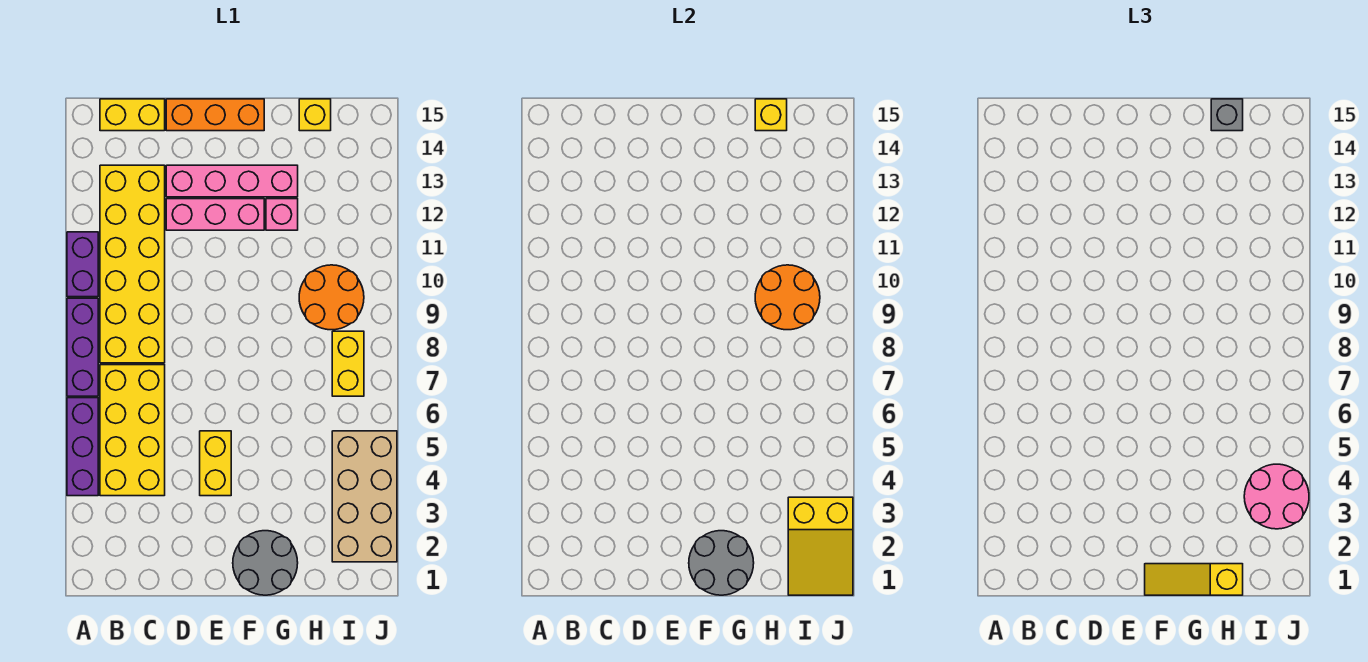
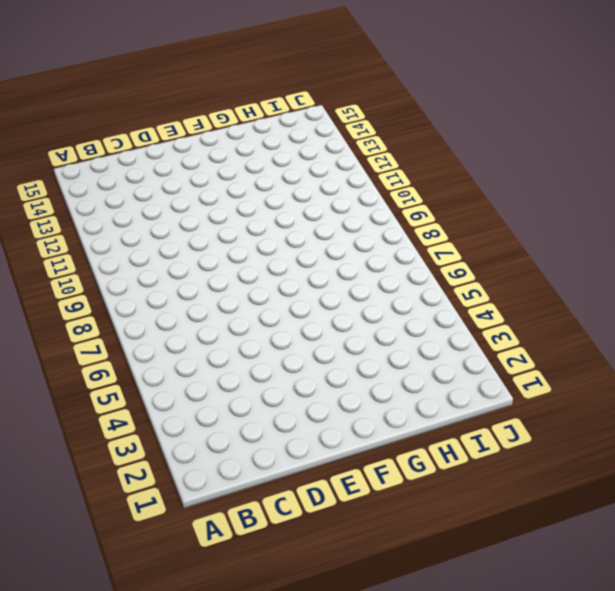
none -> purple brick A4:A6 level 1
none -> purple brick A7:A9 level 1
none -> purple brick A10:A11 level 1

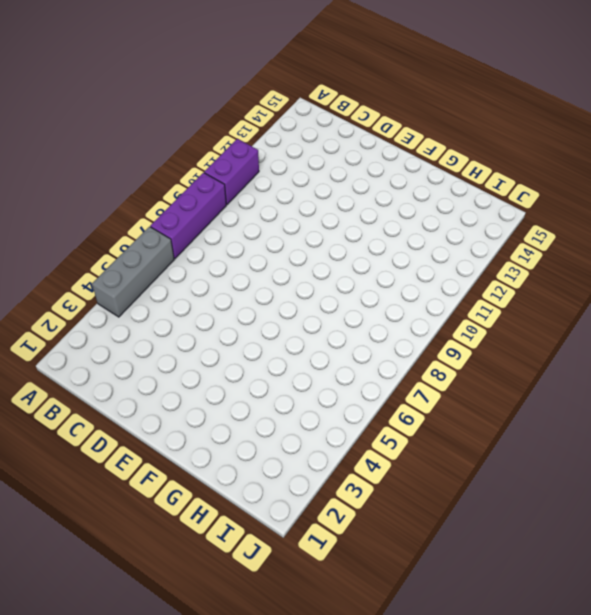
grey brick A4:A6 level 1 -> purple brick A4:A6 level 1
none -> yellow brick B4:C7 level 1
none -> yellow brick B8:C13 level 1
none -> yellow brick B15:C15 level 1

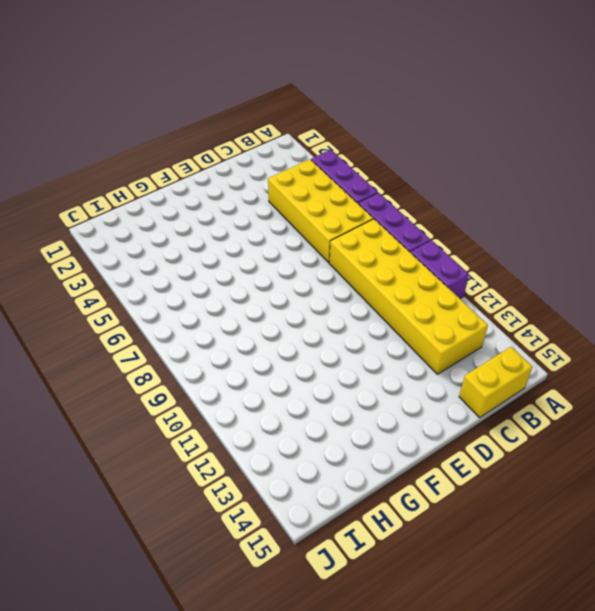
none -> pink brick D12:F12 level 1
none -> pink brick D13:G13 level 1
none -> orange brick D15:F15 level 1

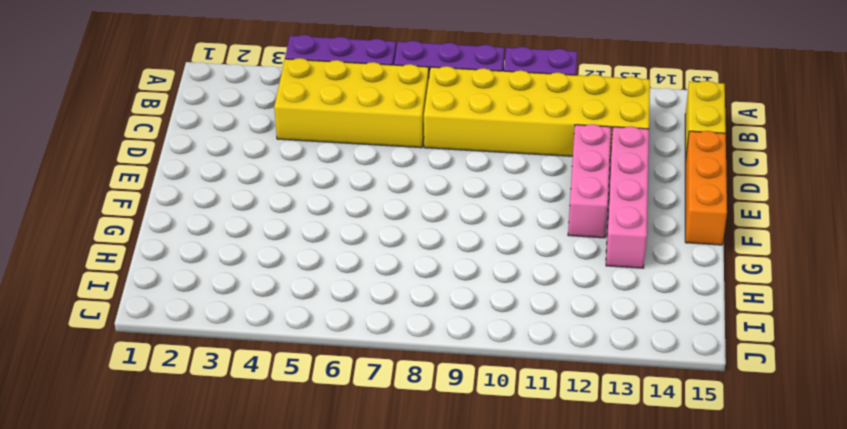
none -> yellow brick E4:E5 level 1
none -> grey round brick F1:G2 level 1
none -> pink brick G12 level 1

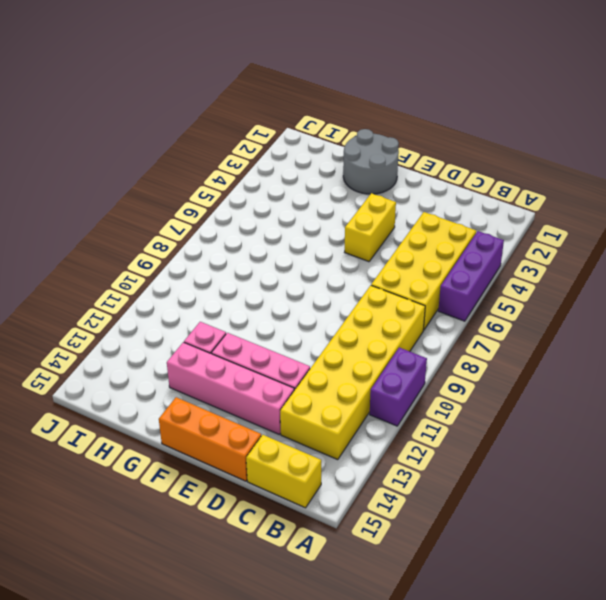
none -> purple brick A7:A9 level 1
none -> orange round brick H9:I10 level 1
none -> yellow brick H15 level 1

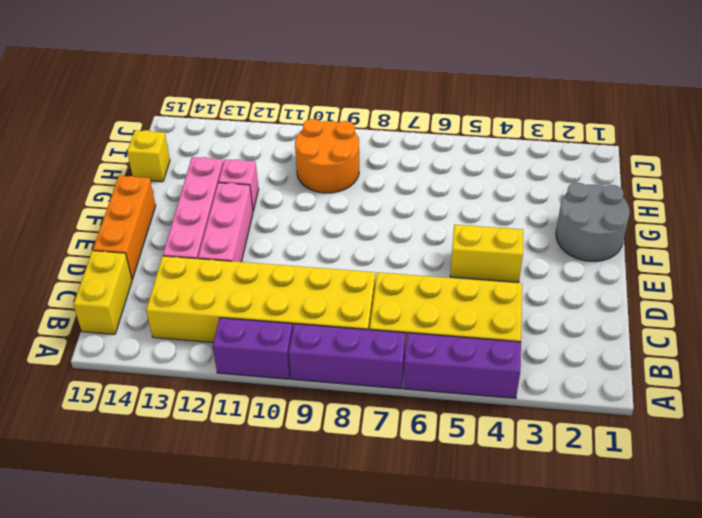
none -> tan brick I2:J5 level 1
none -> yellow brick I7:I8 level 1
none -> grey round brick F1:G2 level 2

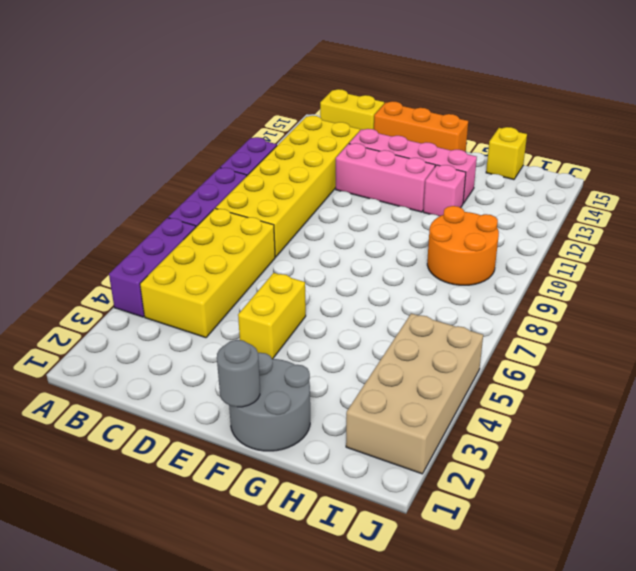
grey round brick F1 level 2 -> grey round brick F1:G2 level 2
none -> yellow brick I7:I8 level 1
none -> orange round brick H9:I10 level 2
none -> yellow brick H15 level 2

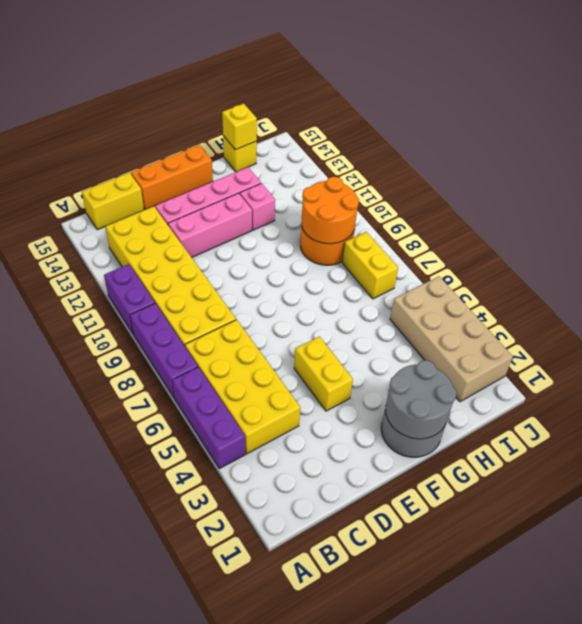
none -> yellow slope I1:J3 level 2 top 3
none -> yellow slope F1:H1 level 3 top H
none -> grey brick H15 level 3

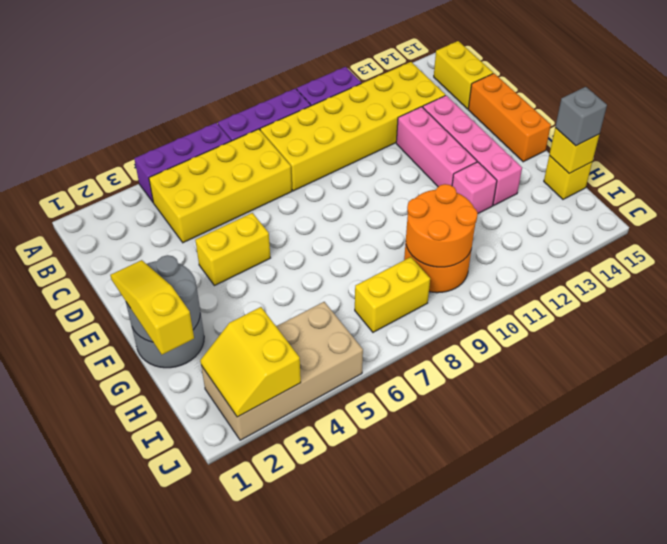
yellow slope I2:J3 level 2 top 3 -> yellow slope I1:J3 level 2 top 3
none -> pink round brick I3:J4 level 3

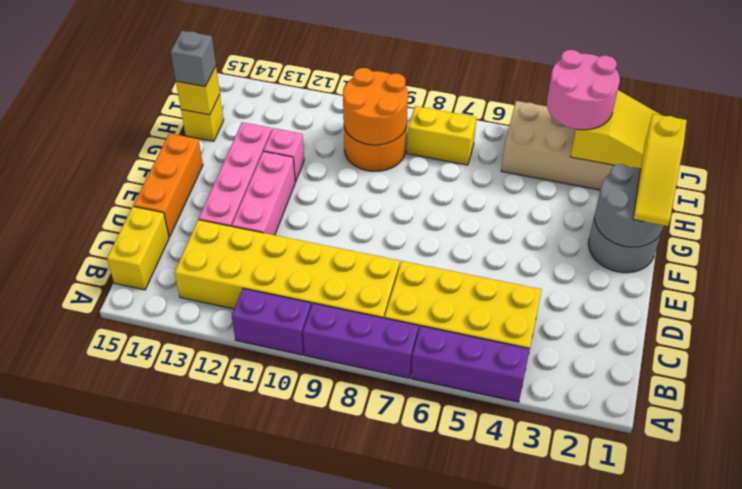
none -> yellow brick E4:E5 level 1

